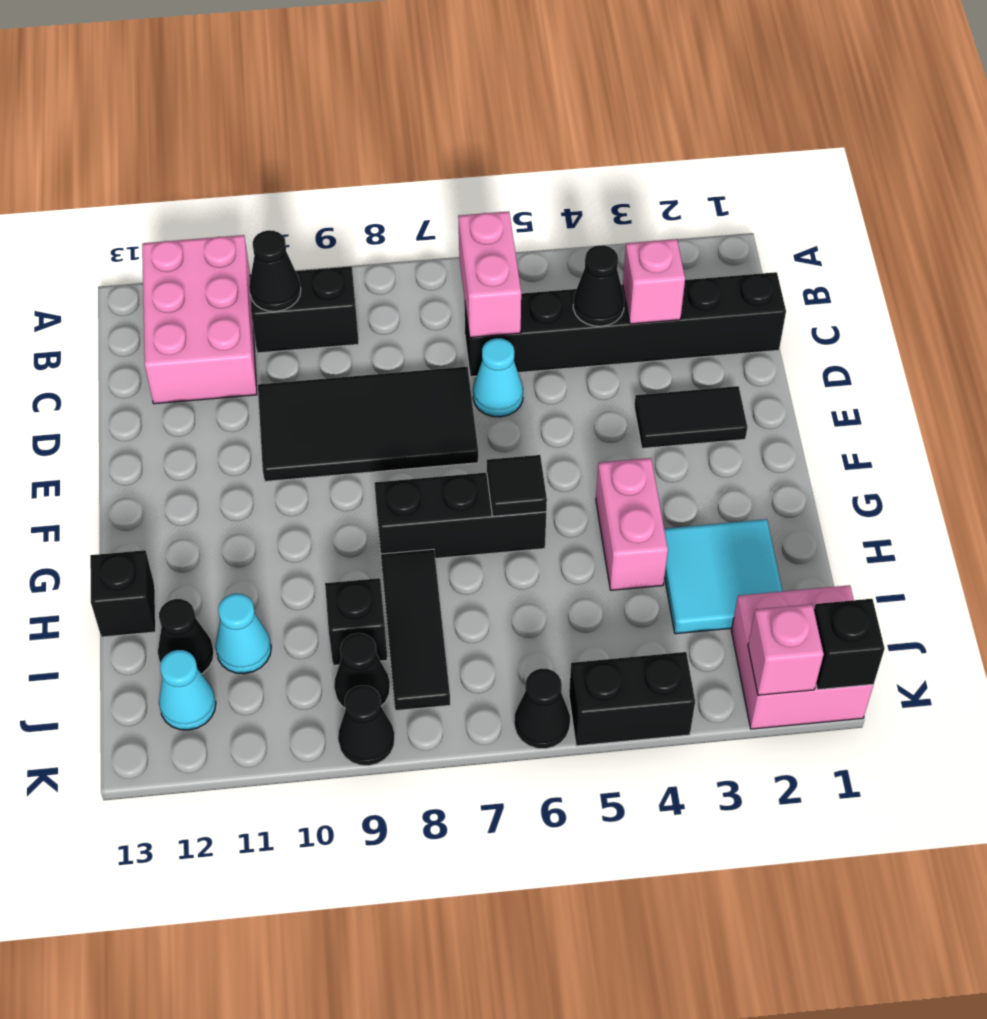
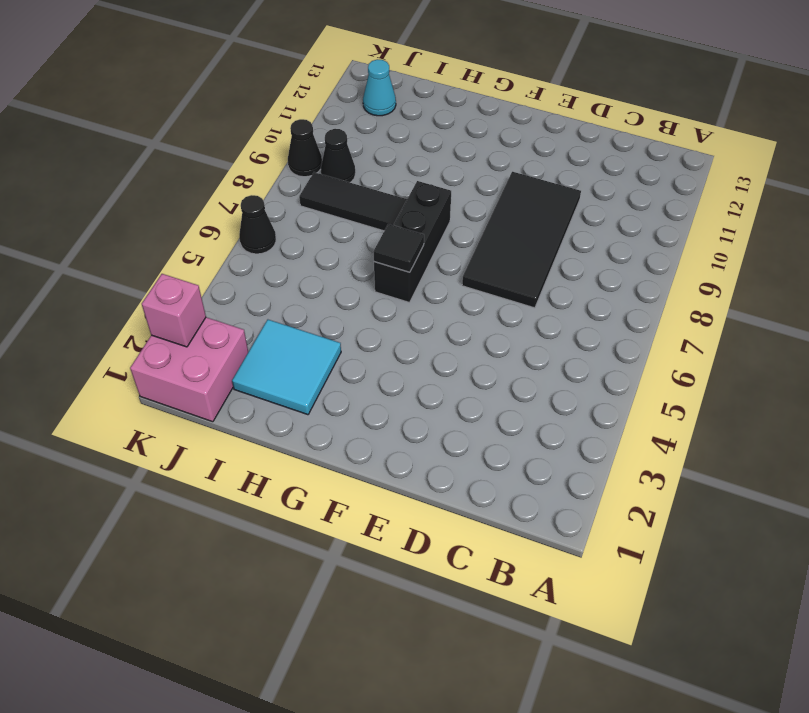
none -> pink brick A11:C12 level 1
none -> black brick B9:B10 level 1
none -> black brick C1:C6 level 1

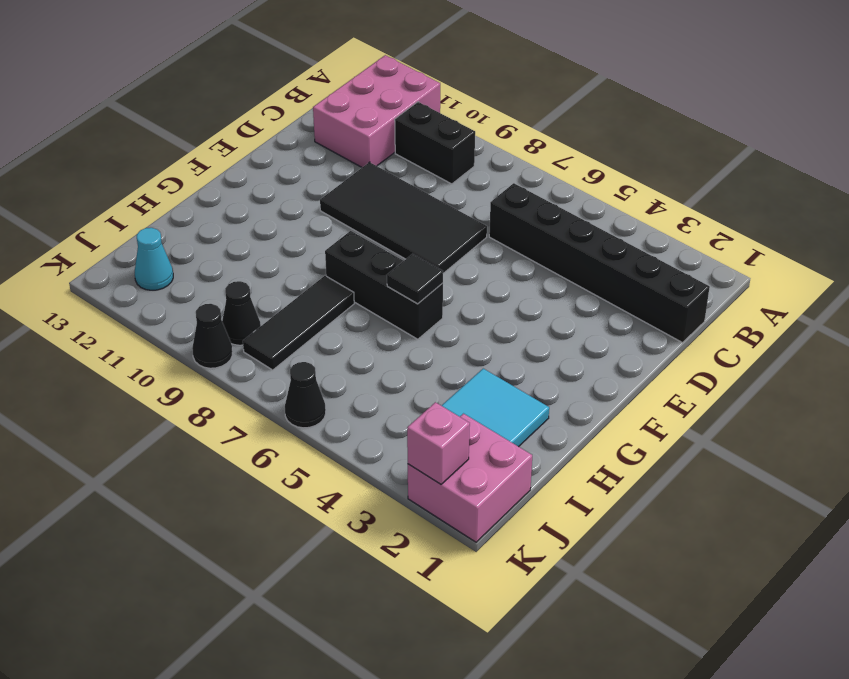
none -> cyan cone D6 level 1
none -> black tile E2:E3 level 1
none -> pink brick G4:H4 level 1

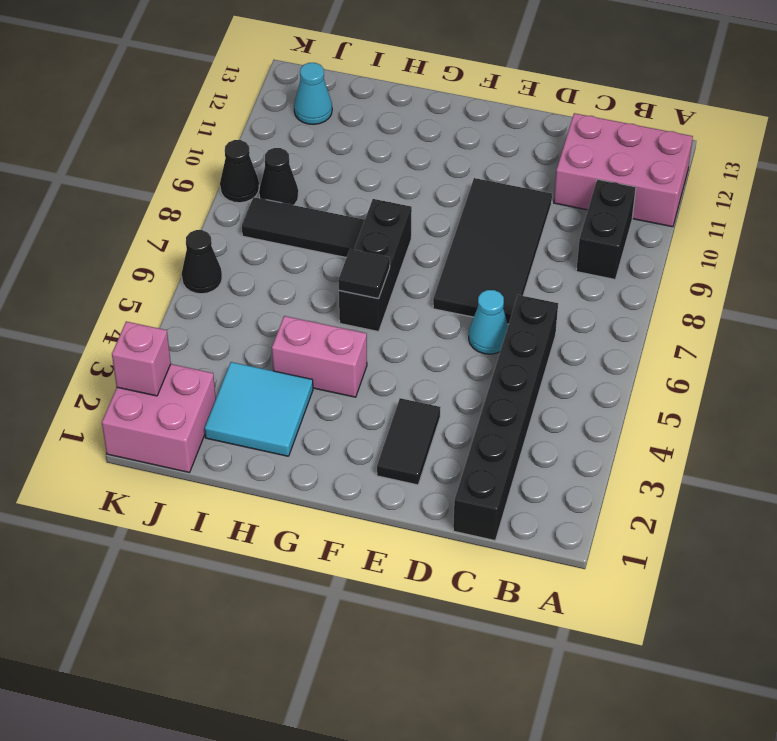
none -> black brick H13 level 1
none -> black brick I9 level 1
none -> cyan cone I11 level 1

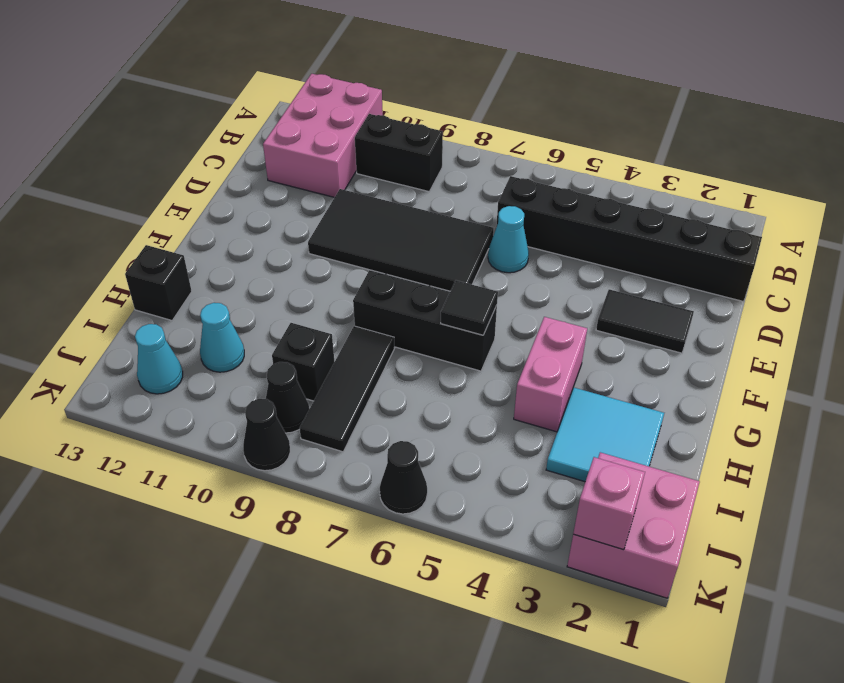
none -> black cone I12 level 1
none -> black brick K4:K5 level 1
none -> pink brick B6:C6 level 2

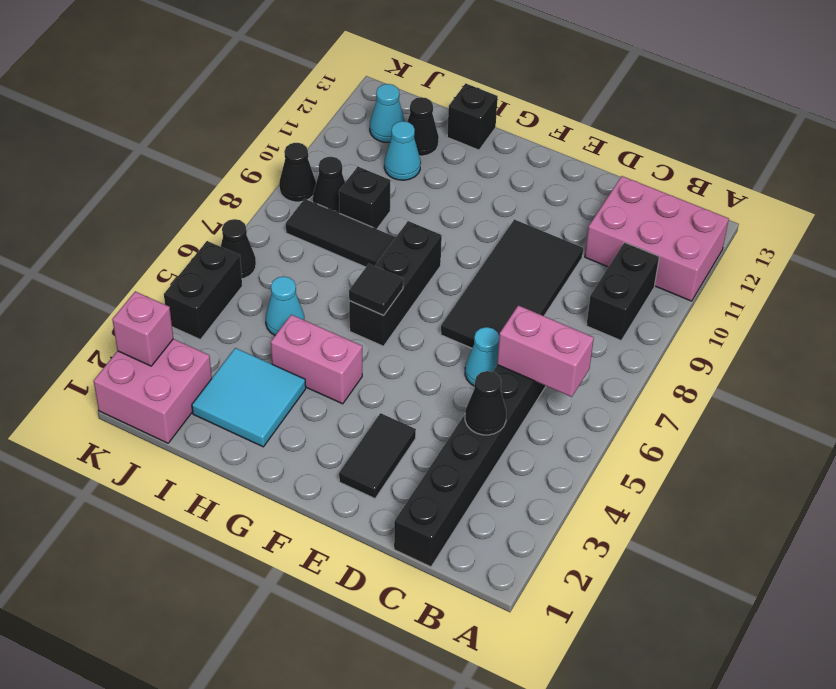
cyan cone I5 level 1 -> none
none -> black cone B10 level 2
none -> pink brick C3 level 2
none -> black brick K1 level 2

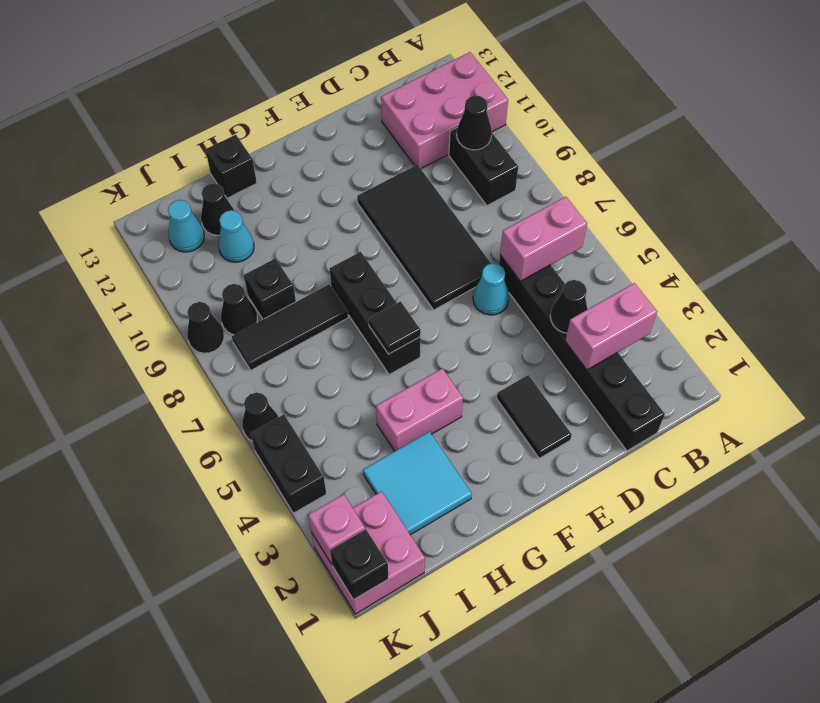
pink brick B3:C3 level 2 -> pink brick C3 level 2

